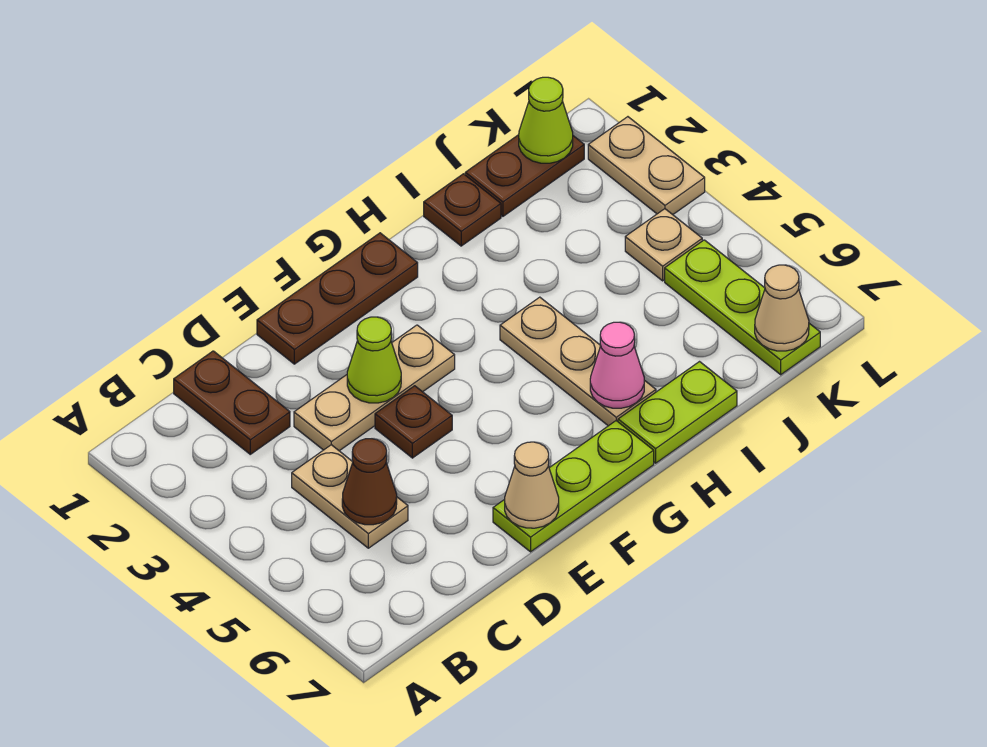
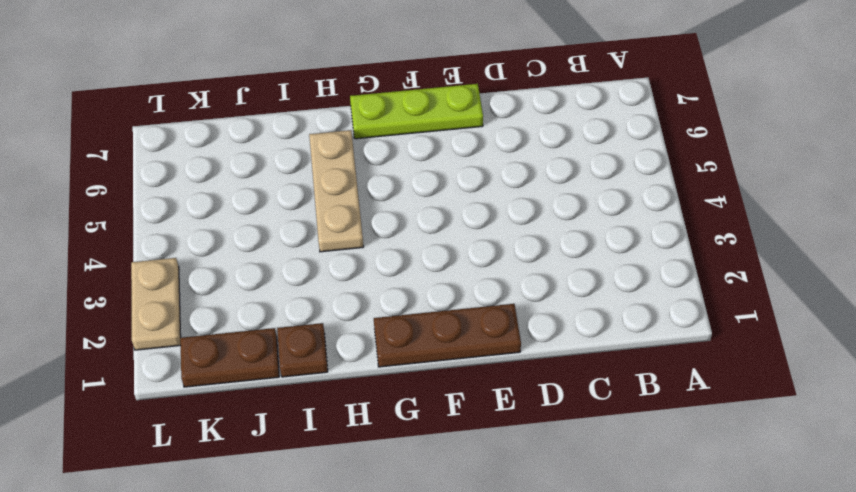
none -> brown plate C1:C2 level 1
none -> tan plate C4:C5 level 1
none -> tan plate D3:F3 level 1

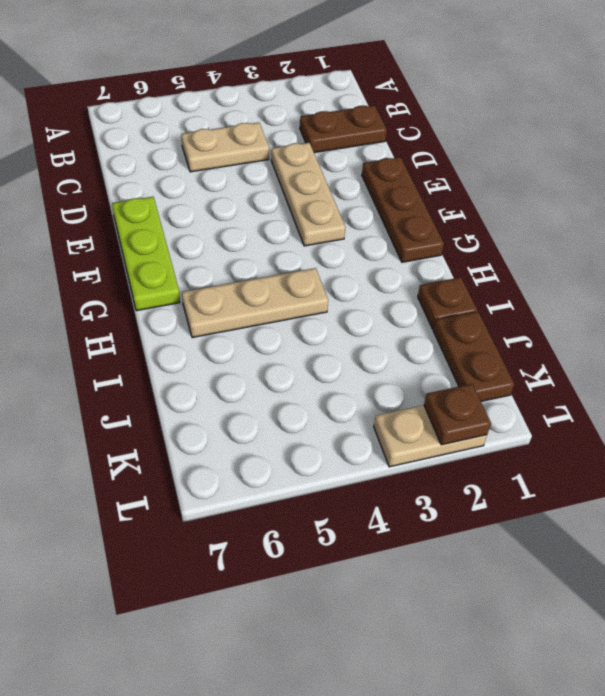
brown plate L2 level 2 -> brown plate E4 level 1
none -> lime plate H7:I7 level 1
none -> tan plate K4 level 1
none -> lime plate K5:K7 level 1

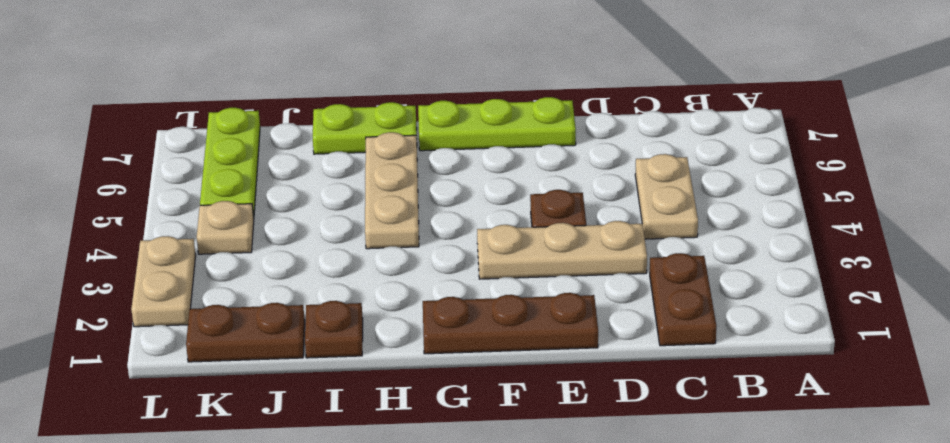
none -> brown cone C5 level 2
none -> lime cone E3 level 2
none -> tan cone E7 level 2

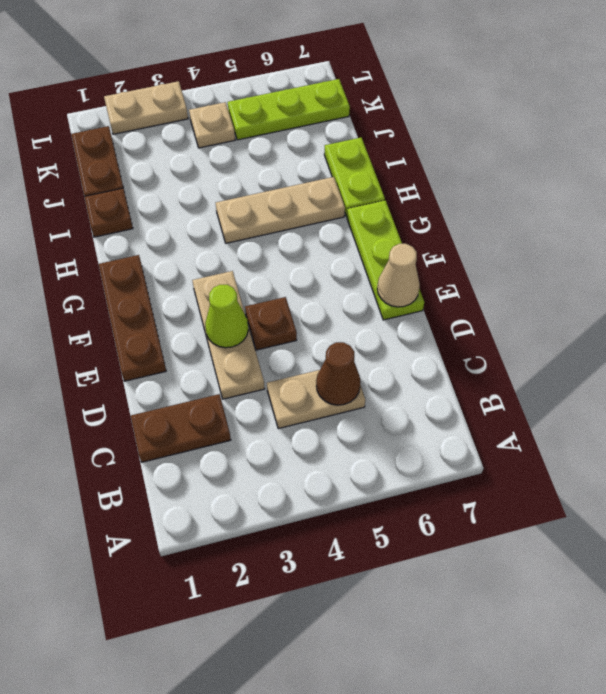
none -> pink cone H6 level 2
none -> lime cone K1 level 2
none -> tan cone K7 level 2

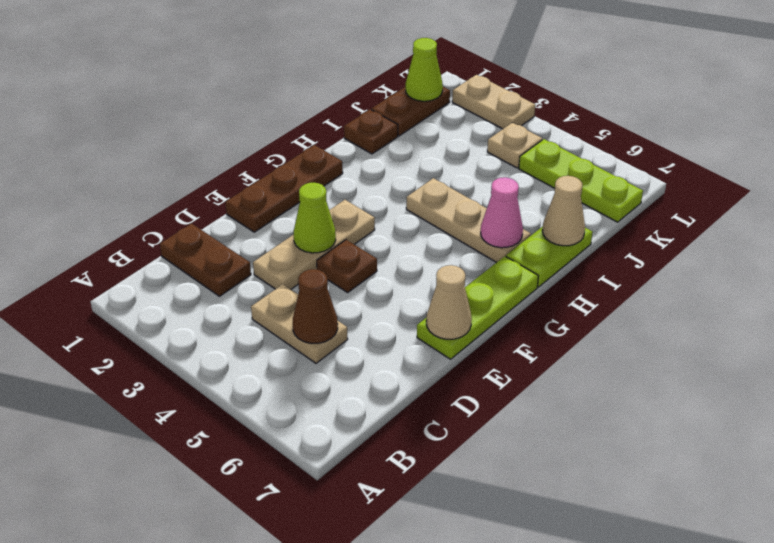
tan cone I7 level 2 -> tan cone K7 level 2

